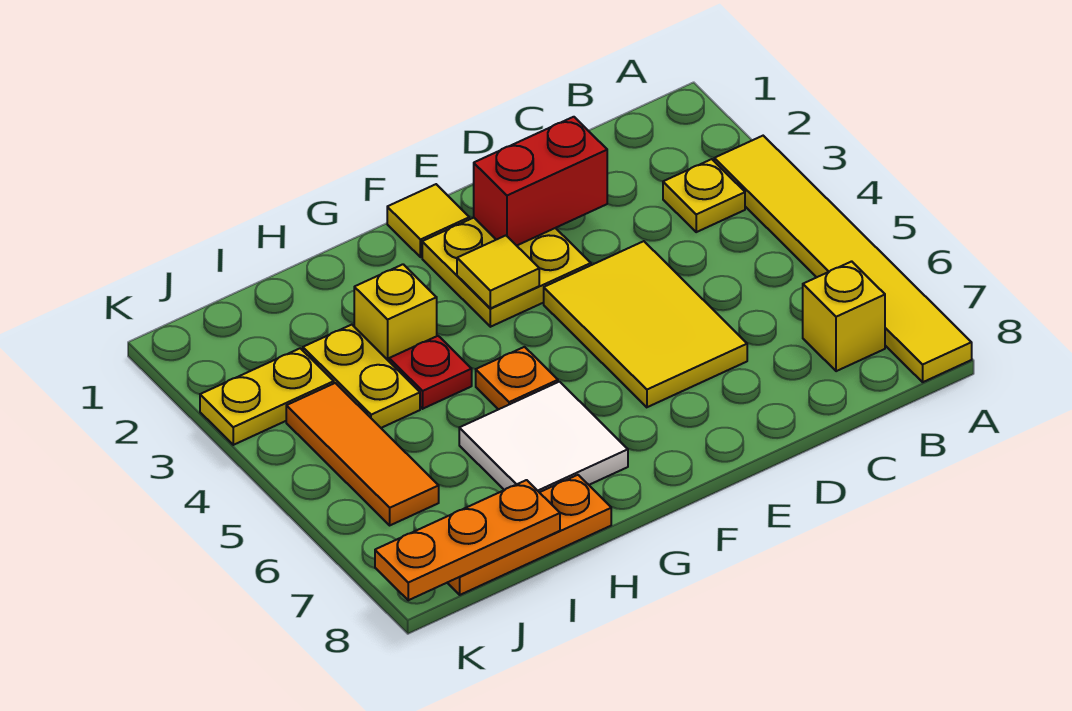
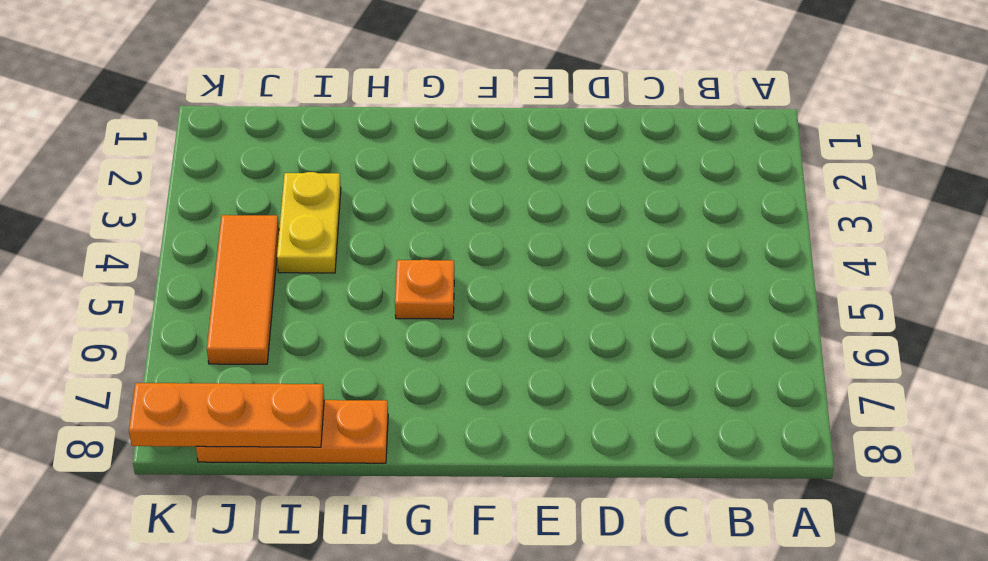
none -> yellow tile A3:A8 level 1
none -> yellow plate B3 level 1
none -> yellow brick B7 level 1

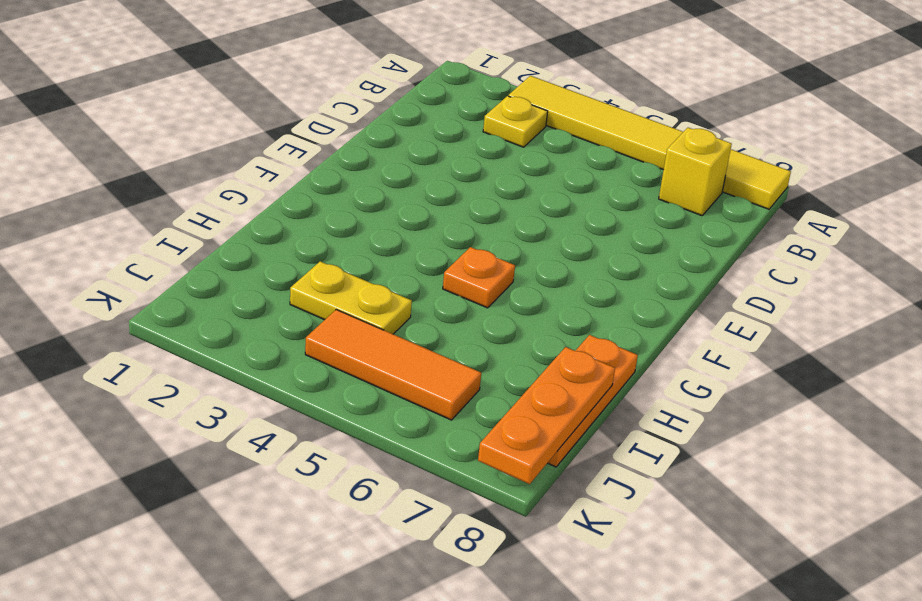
none -> yellow tile D4:E6 level 1
none -> yellow plate E2:F3 level 1
none -> yellow tile F1 level 1

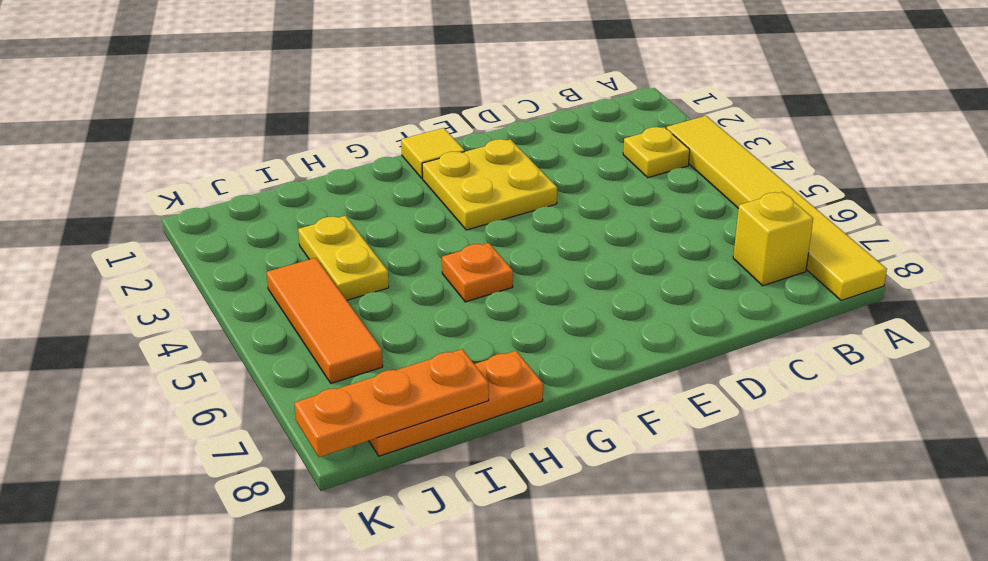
none -> yellow tile D4:E6 level 1
none -> white tile G6:H7 level 1
none -> yellow brick H3 level 1

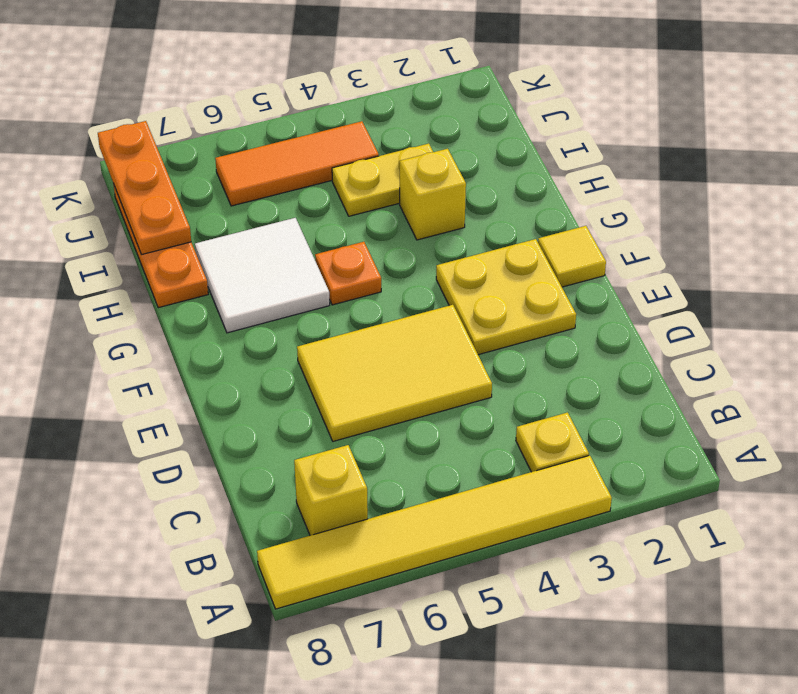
none -> red plate H4 level 1
none -> yellow plate J3:K3 level 1
none -> red brick D2:E2 level 2

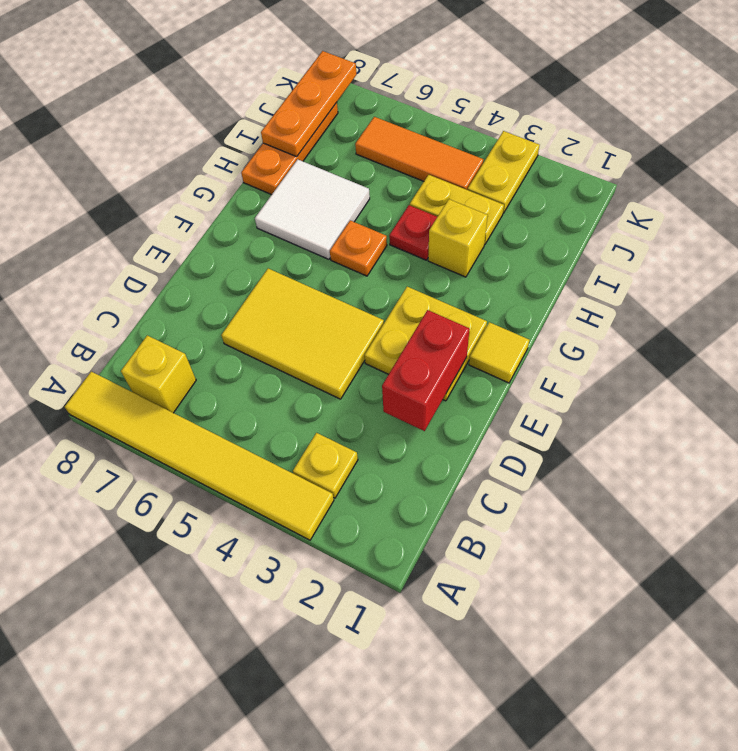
none -> yellow tile F3 level 2

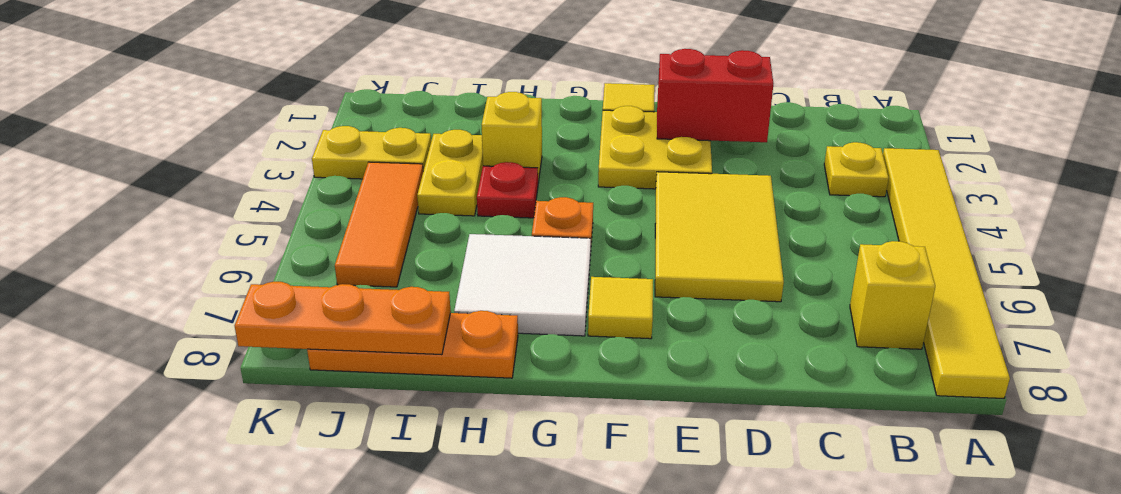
yellow tile F7 level 1 -> yellow tile F3 level 2

